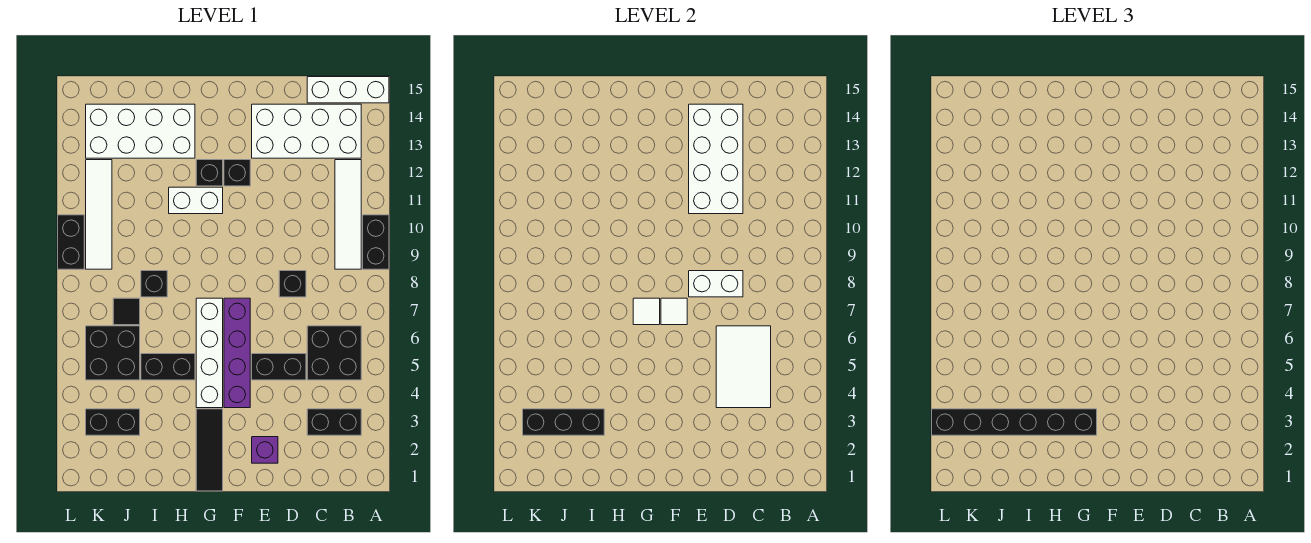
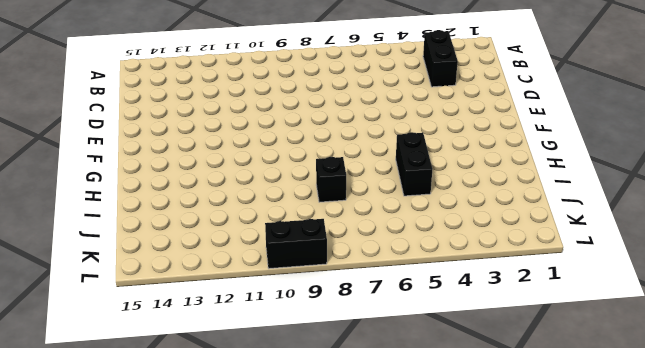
none -> black brick A9:A10 level 1
none -> white brick A15:C15 level 1
none -> black brick B5:C6 level 1
none -> white tile B9:B12 level 1

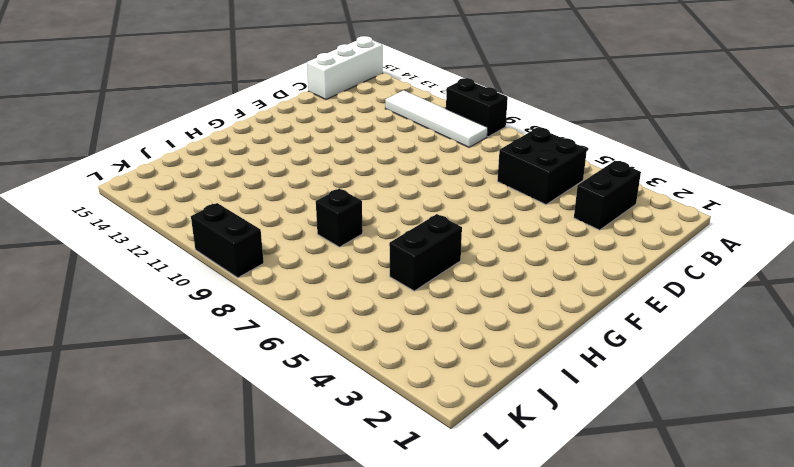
none -> white brick B13:E14 level 1
none -> black brick D5:E5 level 1
none -> black brick D8 level 1
none -> purple brick E2 level 1

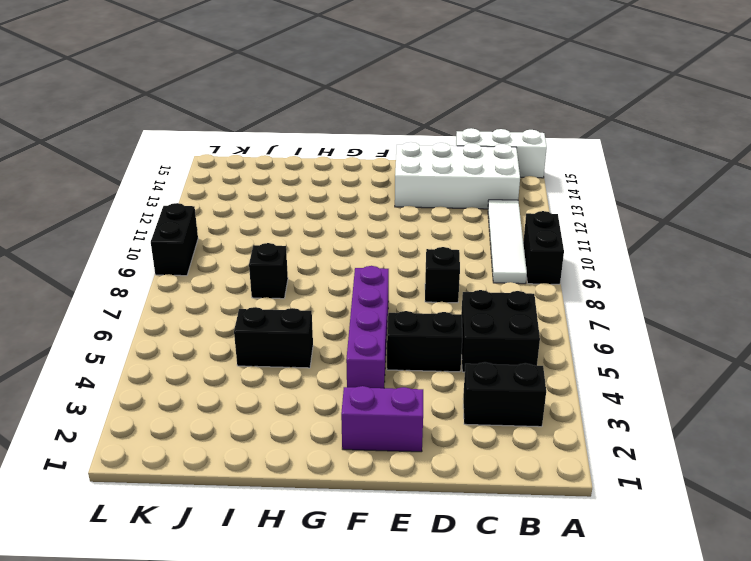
purple brick E2:F2 level 1 -> purple brick E2 level 1
none -> black brick F12 level 1
none -> black tile G1:G3 level 1
none -> white brick G4:G7 level 1
none -> white brick G11:H11 level 1

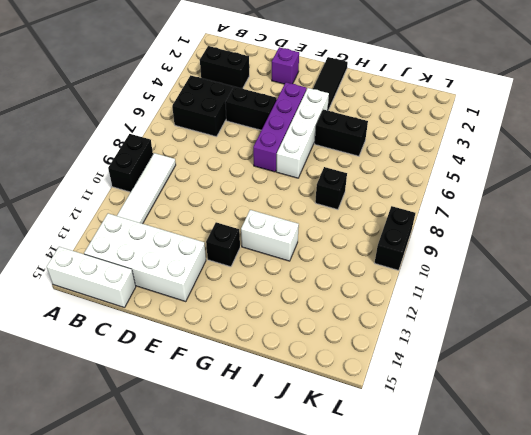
none -> black brick D8 level 1
none -> black brick G12 level 1
none -> white brick H13:K14 level 1
none -> black brick J3:K3 level 1

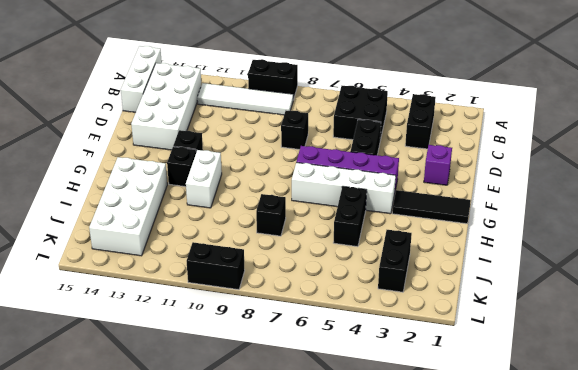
none -> black brick J5:K6 level 1
none -> black tile J7 level 1
none -> white tile K9:K12 level 1
none -> white tile C4:D6 level 2

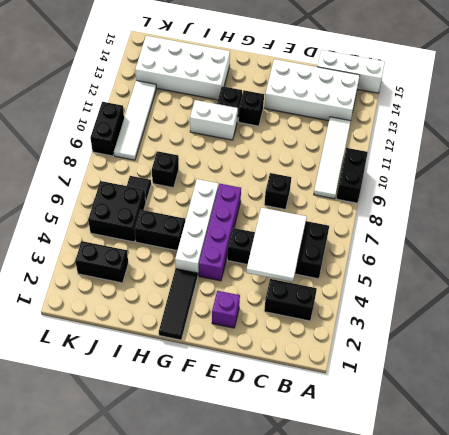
none -> white brick D8:E8 level 2
none -> white brick D11:E14 level 2
none -> white tile F7 level 2
none -> white tile G7 level 2

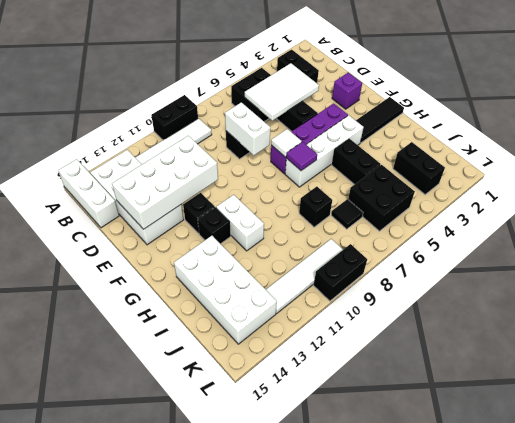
purple tile G7 level 2 -> white tile G7 level 2
none -> black brick I3:K3 level 2
none -> black brick G3:L3 level 3

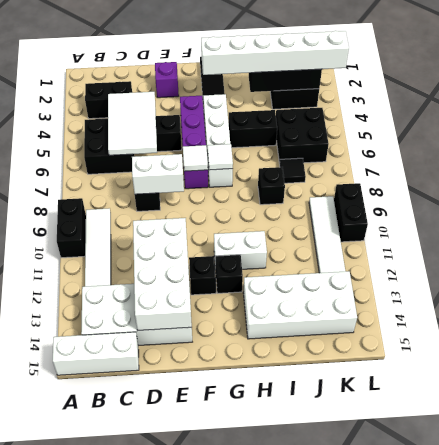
white brick G3:L3 level 3 -> black brick G3:L3 level 3

